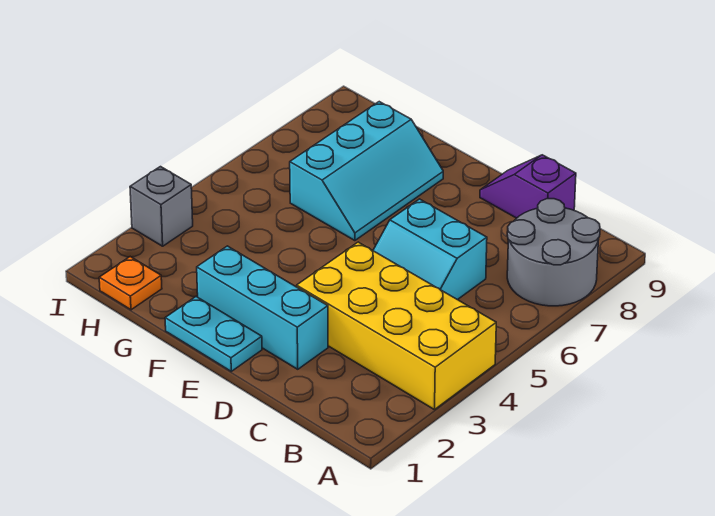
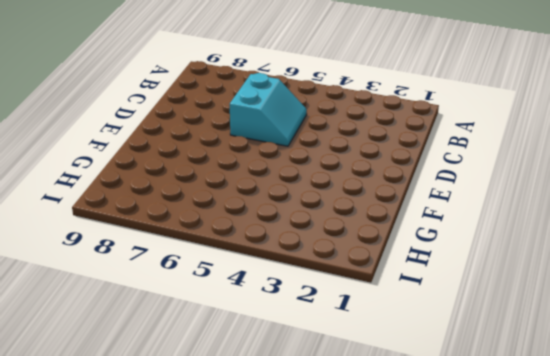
none -> yellow brick A3:D4 level 1
none -> grey round brick A7:B8 level 1

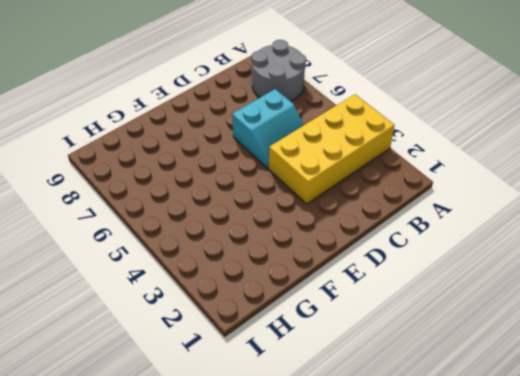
none -> purple slope C9:D9 level 1 top C
none -> cyan brick D2:F2 level 1

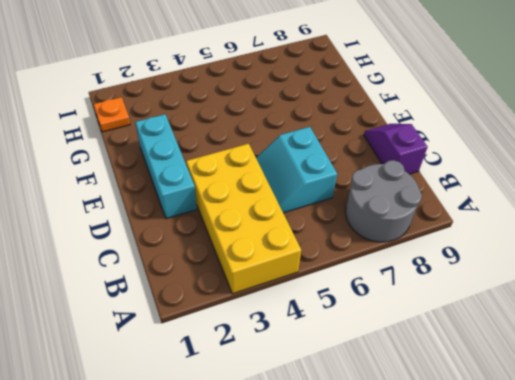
none -> cyan plate E1:F1 level 1
none -> cyan slope F6:G8 level 1 top G

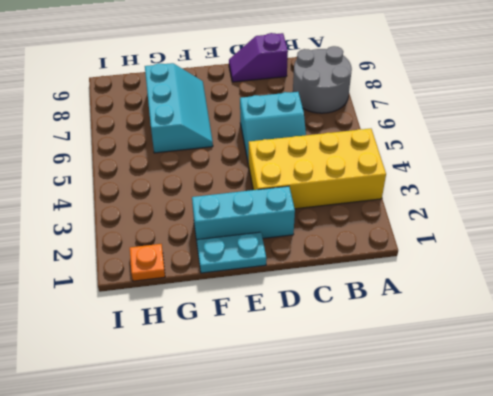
none -> grey brick I3 level 1

